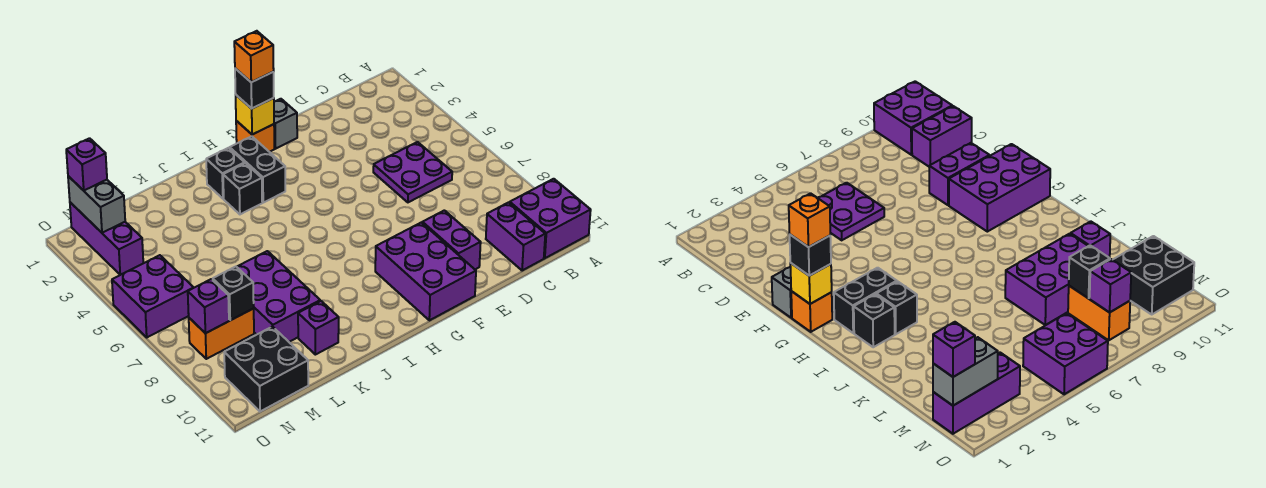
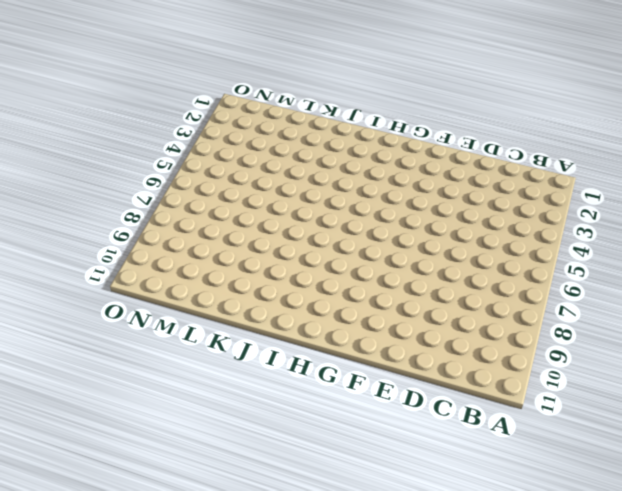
none -> purple brick A10:B11 level 1
none -> purple plate C5:D6 level 1
none -> purple brick C10:C11 level 1

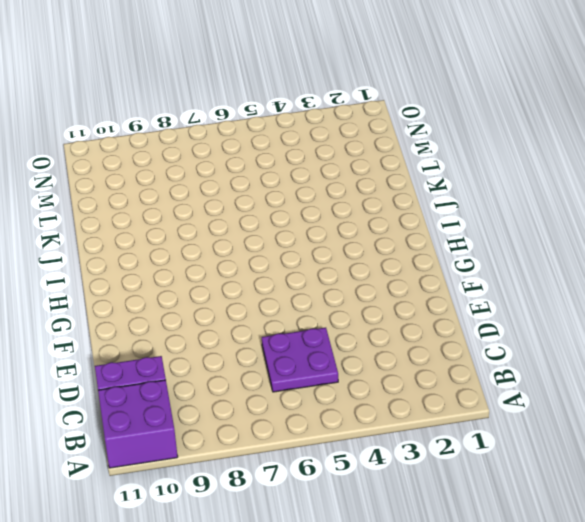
none -> purple brick E9:E10 level 1
none -> grey brick F1 level 1
none -> purple brick F9:G11 level 1

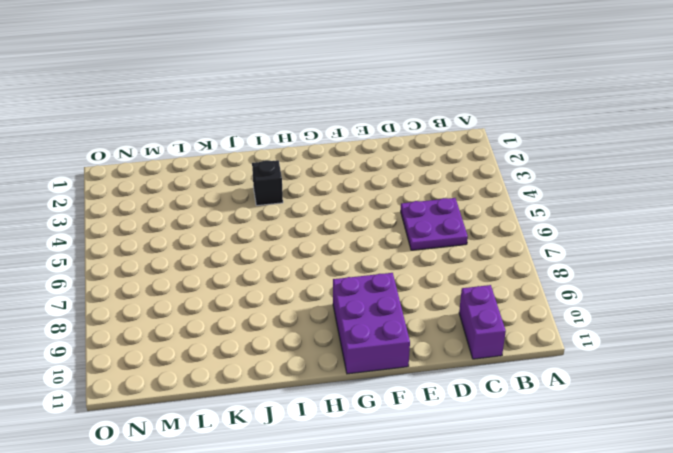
none -> purple brick A10:B11 level 1
none -> purple brick E9:E10 level 1
none -> grey brick F1 level 1

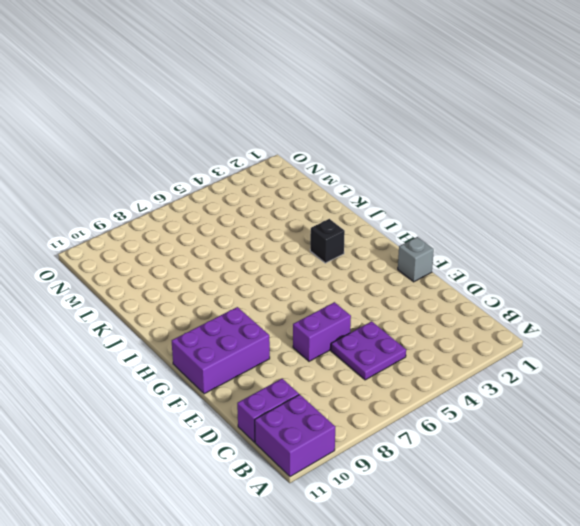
purple brick E6:E7 level 1 -> purple brick E9:E10 level 1
none -> orange brick G1 level 1
none -> black brick H2:H3 level 1
none -> black brick I2 level 1

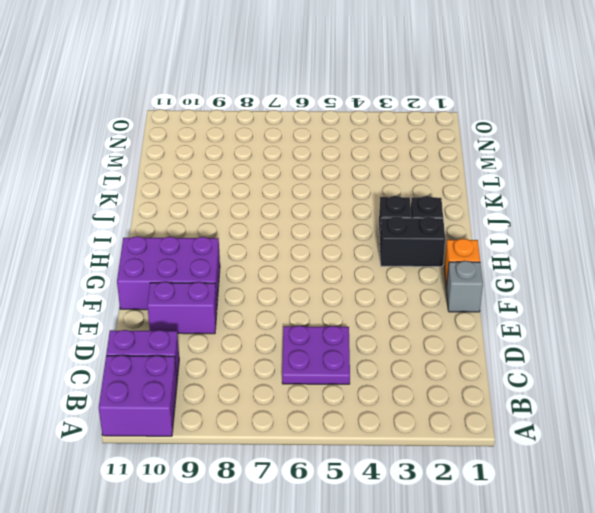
none -> purple brick K7:L9 level 1
none -> purple brick K10 level 1
none -> orange brick M8:N8 level 1

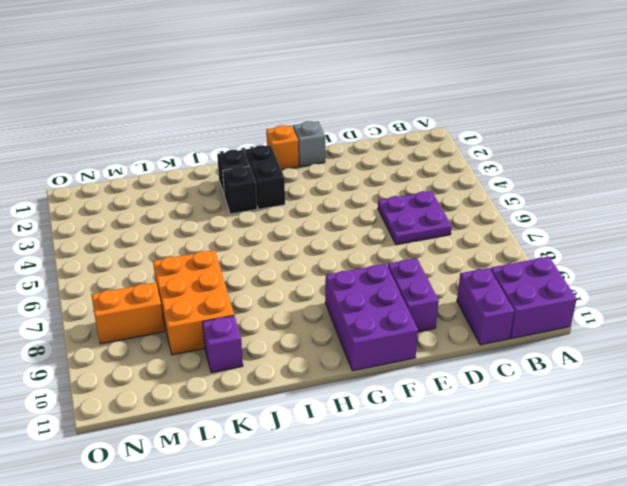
orange brick K7:L9 level 1 -> purple brick K7:L9 level 1
none -> black brick M10:N11 level 1
none -> purple brick N1:N3 level 1
none -> purple brick N5:O6 level 1

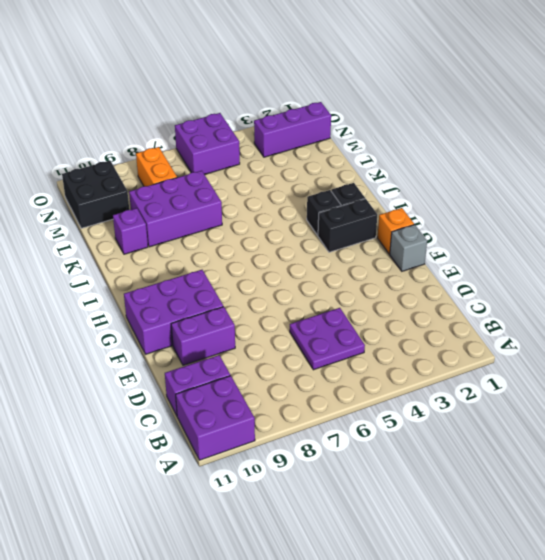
none -> yellow brick G1 level 2
none -> black brick M8 level 2
none -> grey brick N1:N2 level 2

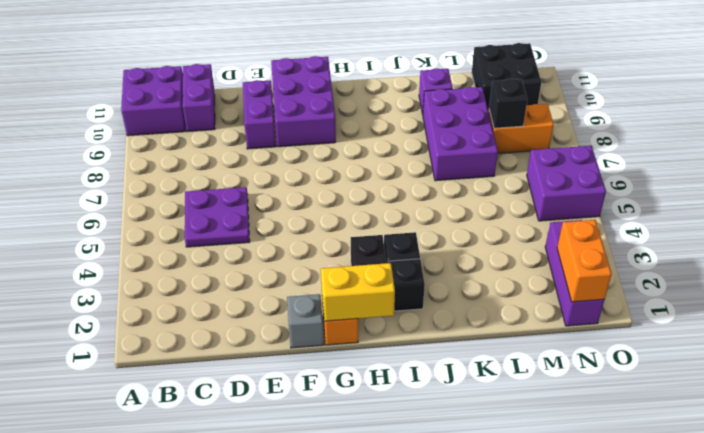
yellow brick G1:H1 level 2 -> yellow brick G1 level 2
orange brick N1:N2 level 2 -> grey brick N1:N2 level 2
none -> purple brick N8 level 2
none -> black brick G1 level 3
none -> purple brick N1 level 3

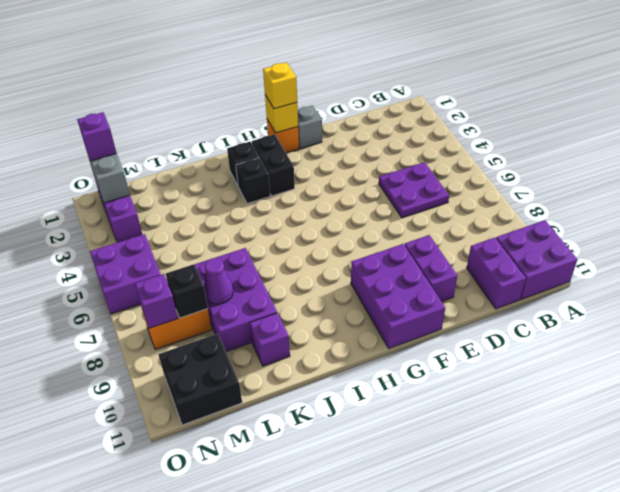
yellow brick G1 level 3 -> black brick G1 level 3
purple cone L8 level 2 -> none
none -> orange brick G1 level 4

